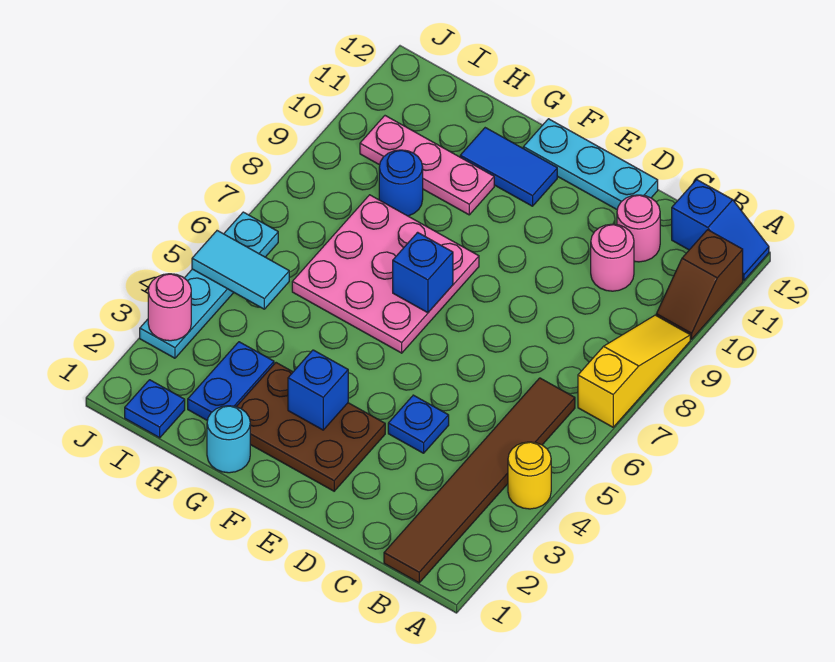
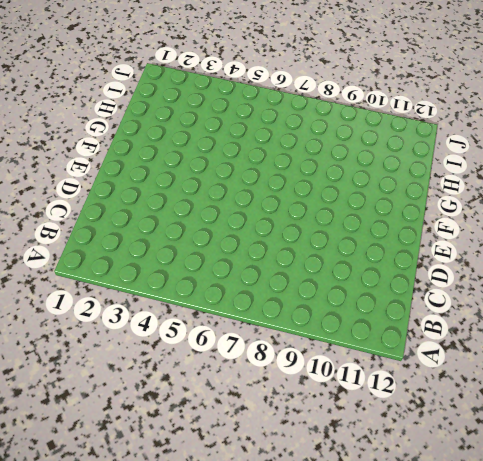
none -> yellow round brick A4 level 1
none -> yellow slope A7:A9 level 1 top 7
none -> brown slope A10:A11 level 1 top 11

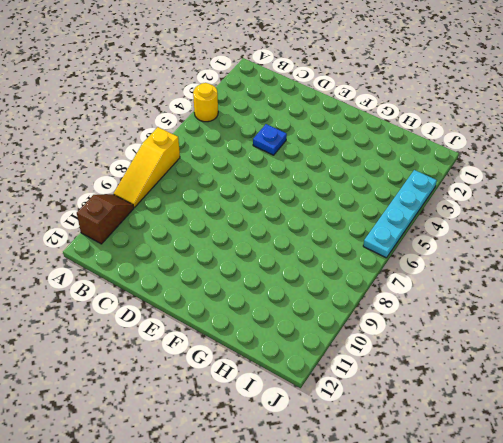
none -> blue slope A12:B12 level 1 top B
none -> brown tile B1:B6 level 1
none -> pink round brick C10 level 1

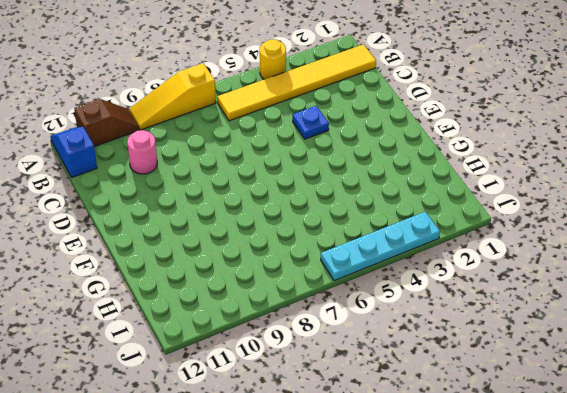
yellow tile B1:B6 level 1 -> brown tile B1:B6 level 1
none -> pink round brick C11 level 1
none -> cyan plate D12:F12 level 1
none -> brown plate E2:G3 level 1

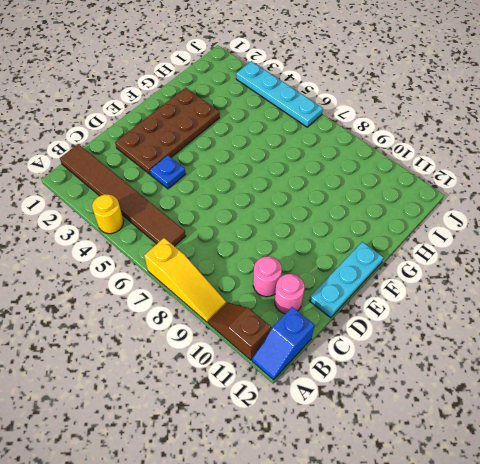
brown plate D2:G3 level 1 -> brown plate E2:G3 level 1
none -> pink plate F6:H8 level 1
none -> blue tile F11:G11 level 1
none -> cyan round brick G1 level 1

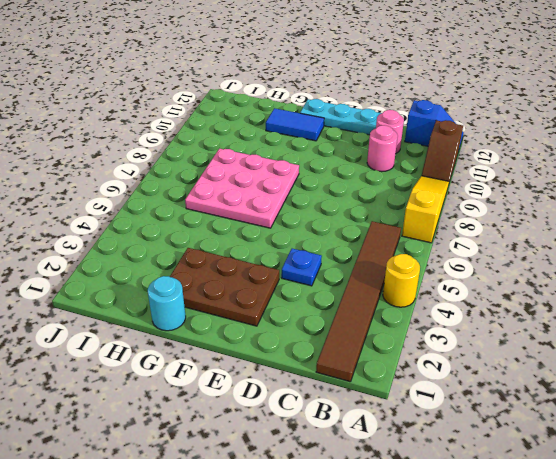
none -> pink plate G10:I10 level 1
none -> blue plate H2:H3 level 1
none -> blue round brick H9 level 1

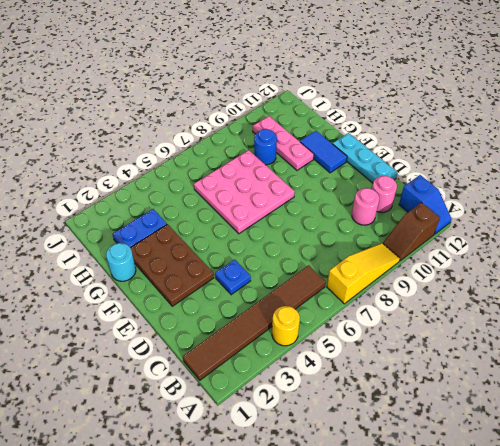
none -> blue plate I1 level 1
none -> cyan plate J3:J6 level 1
none -> blue brick F3 level 2

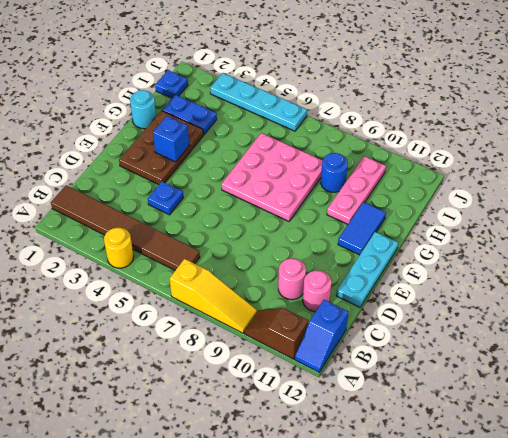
none -> blue brick F7 level 2
none -> cyan tile I5:J5 level 2
none -> pink round brick J3 level 2

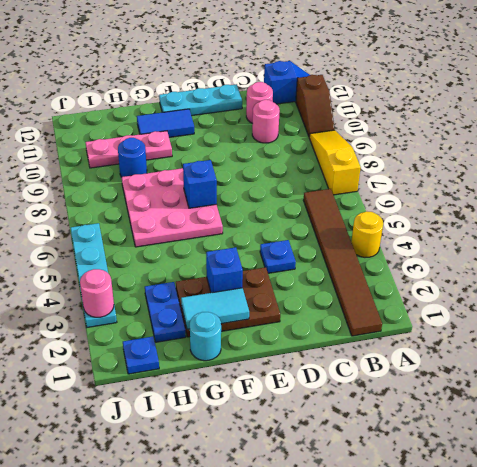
cyan tile F2:G2 level 2 -> cyan tile I5:J5 level 2

